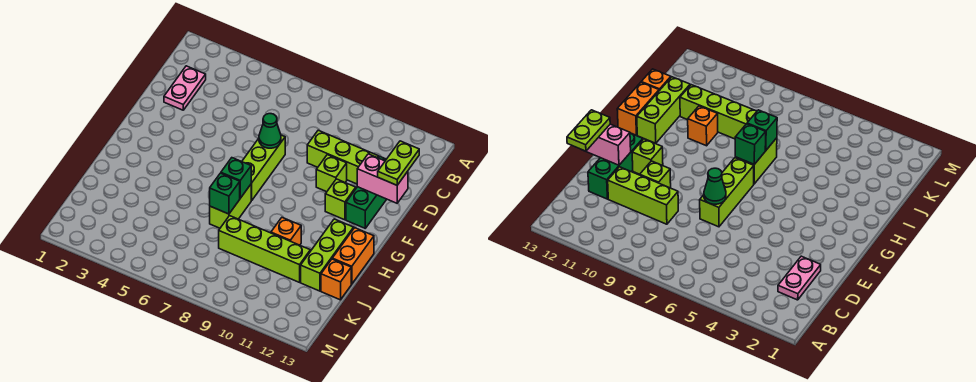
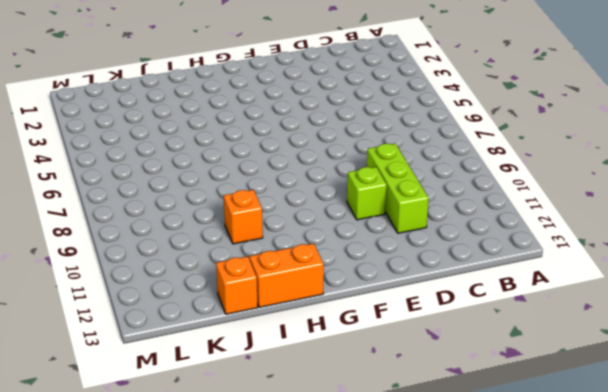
none -> pink plate C2:D2 level 1
none -> green brick D12:F12 level 1
none -> lime brick E7:G7 level 1

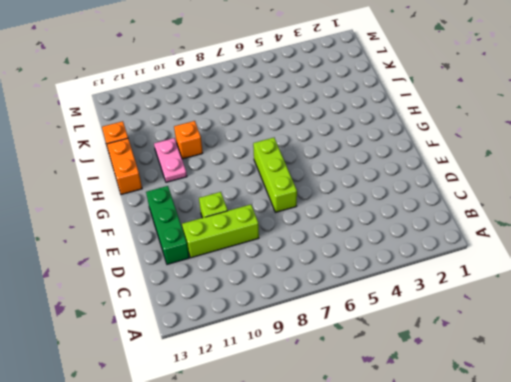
pink plate H11:I11 level 1 -> pink plate C2:D2 level 1
none -> lime brick F11 level 1
none -> lime brick H7:I7 level 1
none -> lime brick H12:J12 level 1

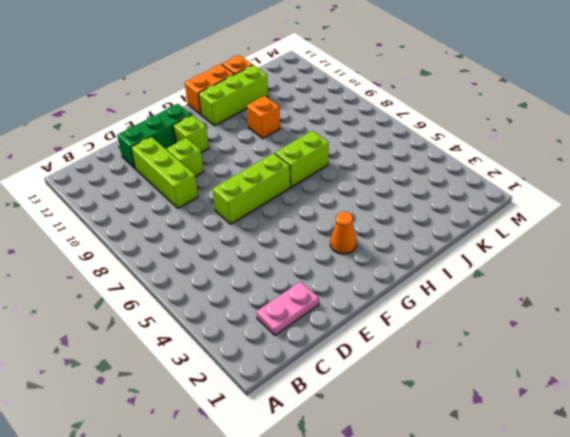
orange cone G3 level 1 -> none
none -> lime brick J8:J11 level 1
none -> green cone E7 level 2
none -> pink brick E12:E13 level 2

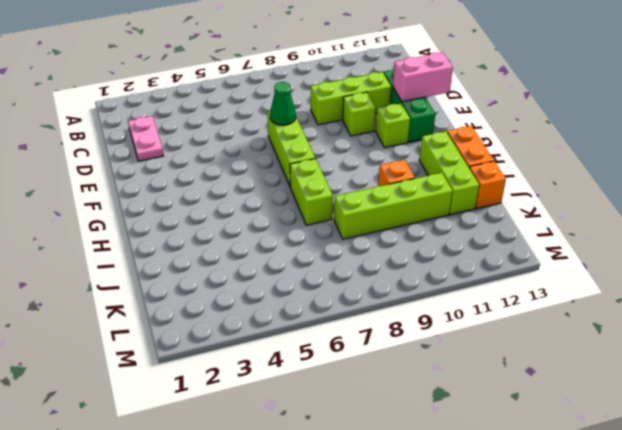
none -> green brick H7 level 2
none -> green brick I7 level 2
none -> lime plate D13:E13 level 3

